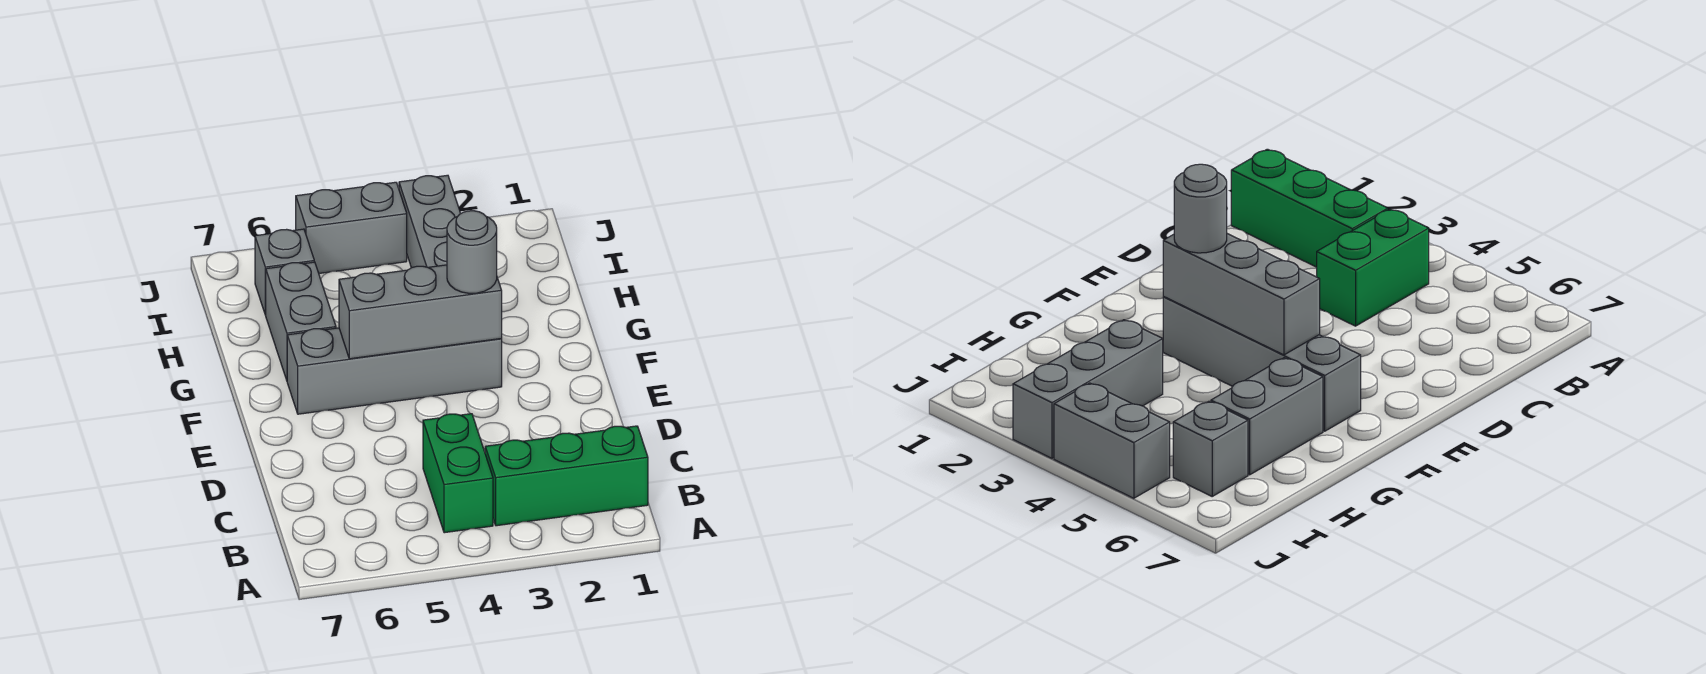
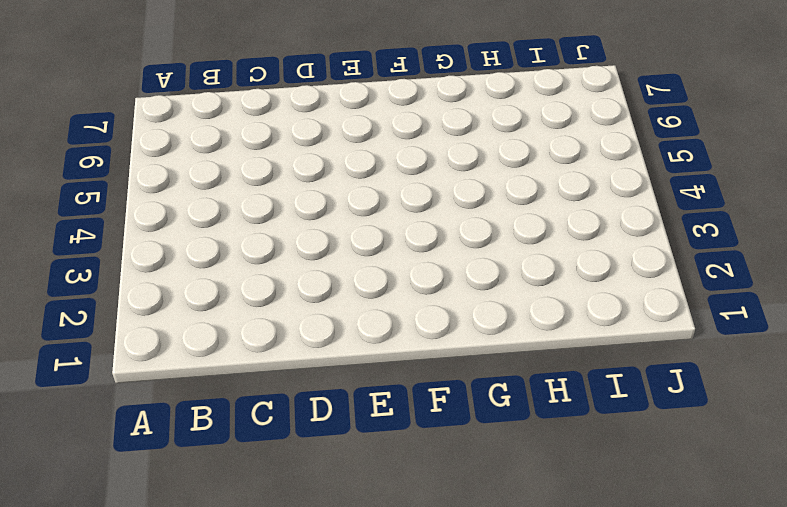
none -> green brick B1:B3 level 1
none -> green brick B4:C4 level 1

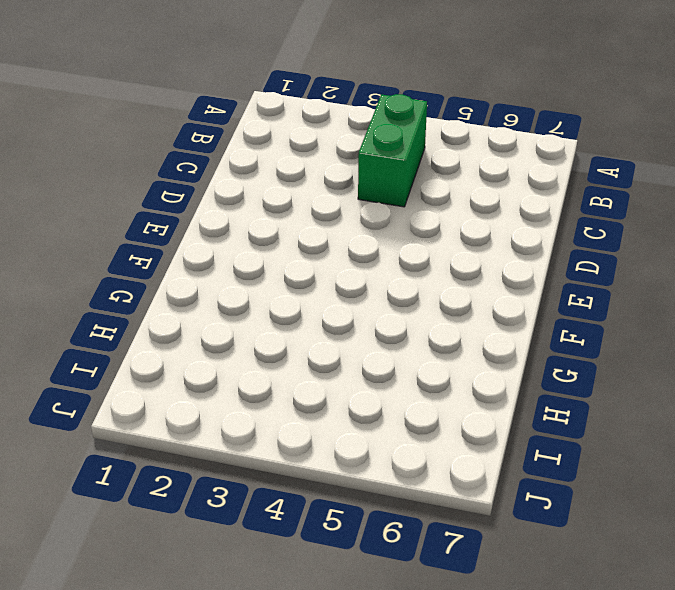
none -> green brick B1:B3 level 1
none -> grey brick F3:F6 level 1

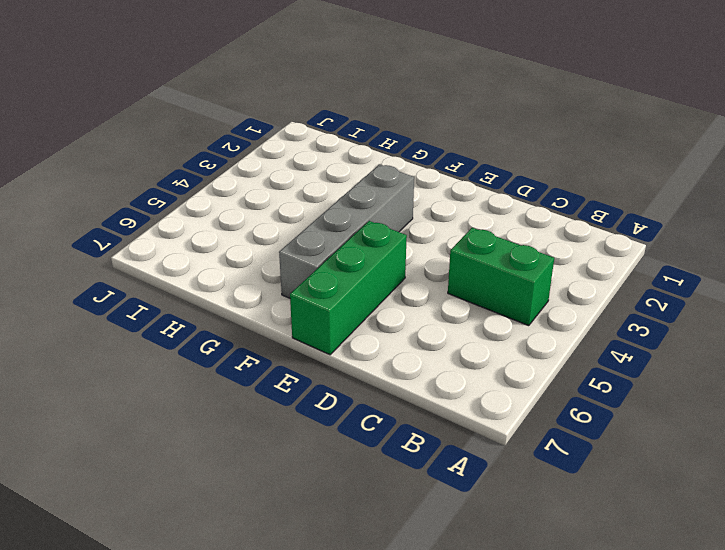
green brick E5:E7 level 1 -> green brick B1:B3 level 1
none -> grey brick G6:H6 level 1
none -> grey brick H3:J3 level 1

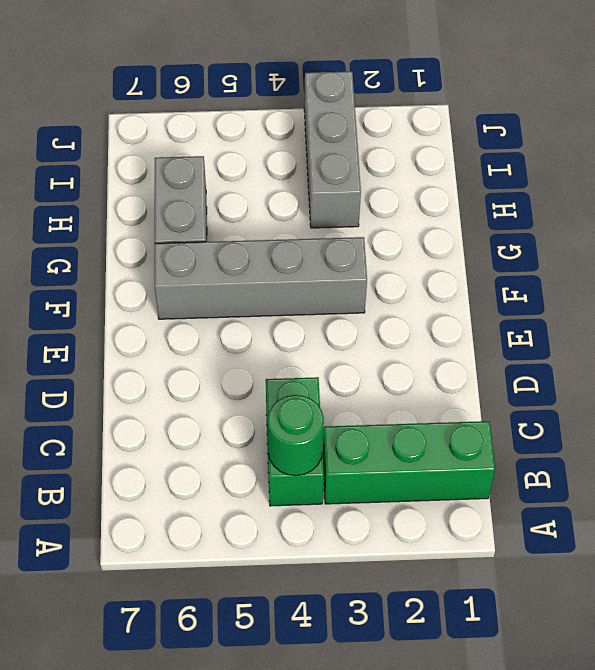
green round brick B4 level 2 -> none
none -> grey brick I6 level 1
none -> grey brick J4:J5 level 1

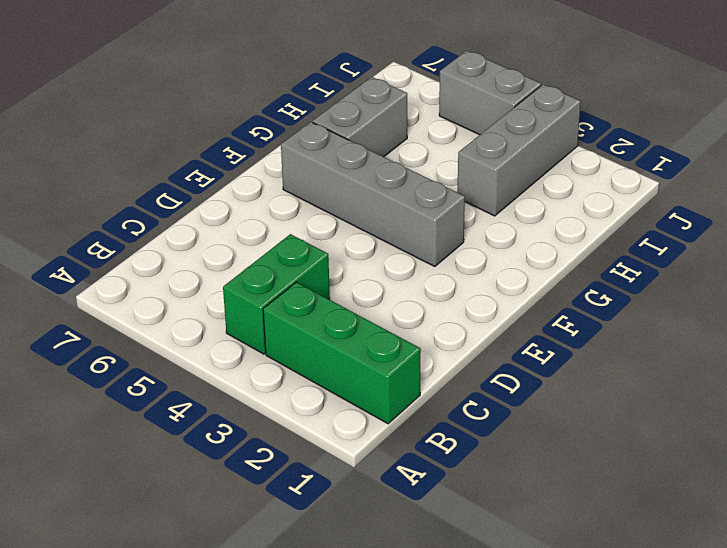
none -> grey brick I6 level 1
none -> grey brick F3:F5 level 2

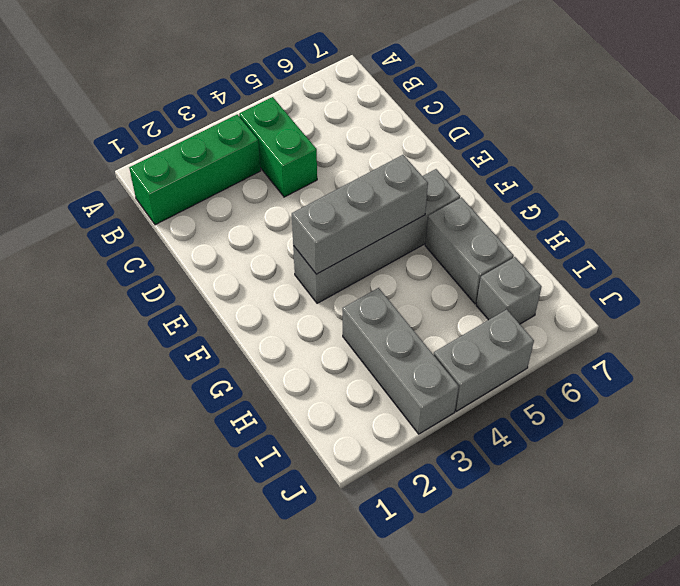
none -> grey round brick F3 level 3

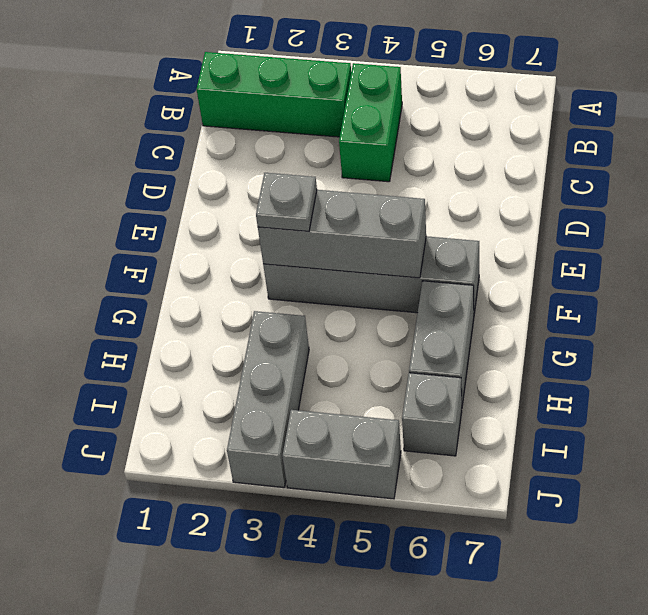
grey plate F3 level 3 -> grey round brick F3 level 3

